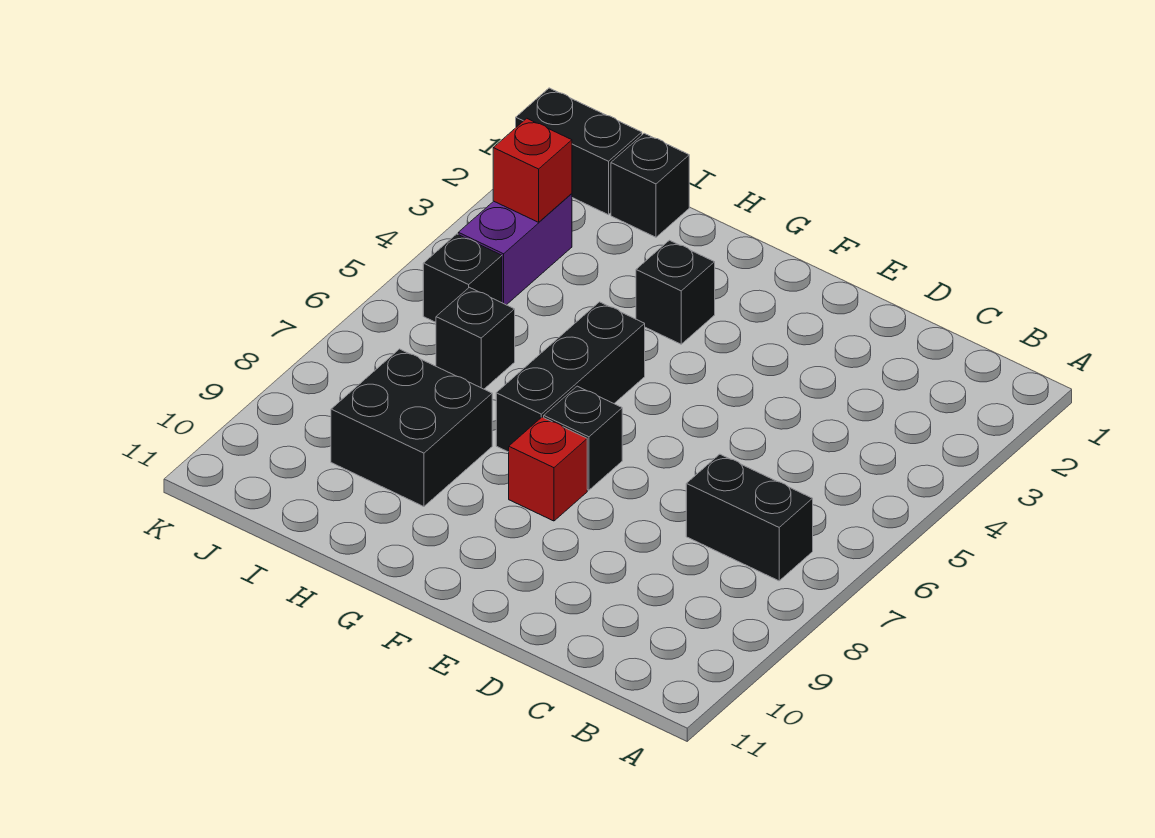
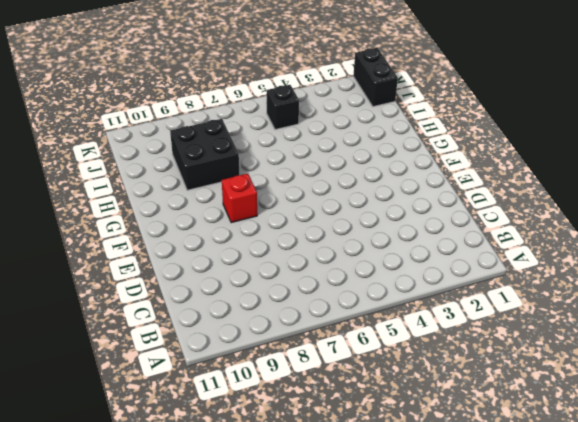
none -> black brick B7:C7 level 1
none -> black brick F7 level 1
none -> black brick G3 level 1

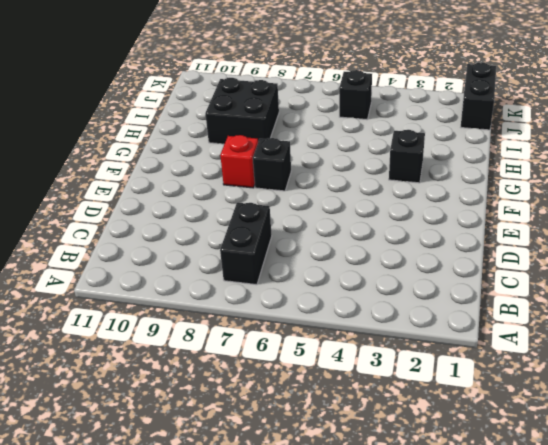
none -> black brick G5:G7 level 1
none -> black brick I1 level 1
none -> black brick I6 level 1

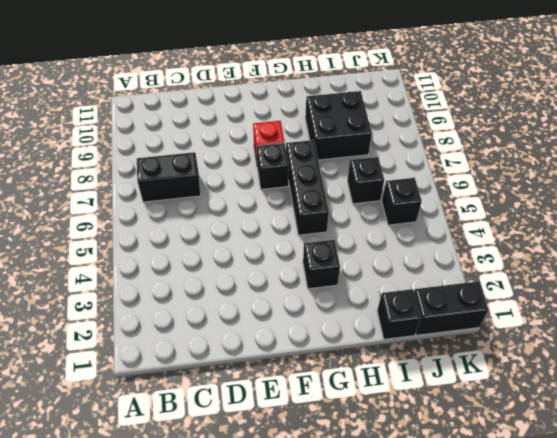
none -> purple brick J3:J4 level 1
none -> red brick J3 level 2

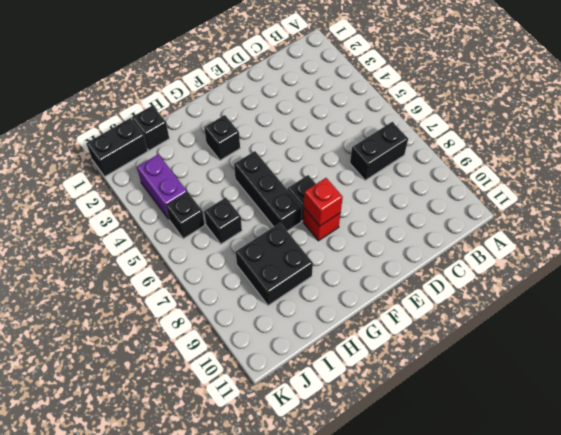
red brick F8 level 2 -> red brick J3 level 2

